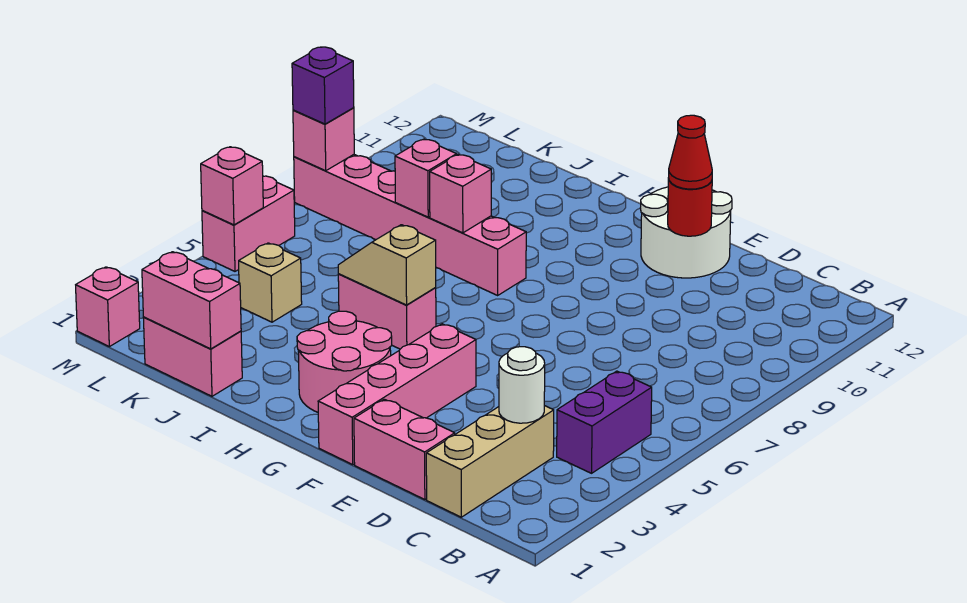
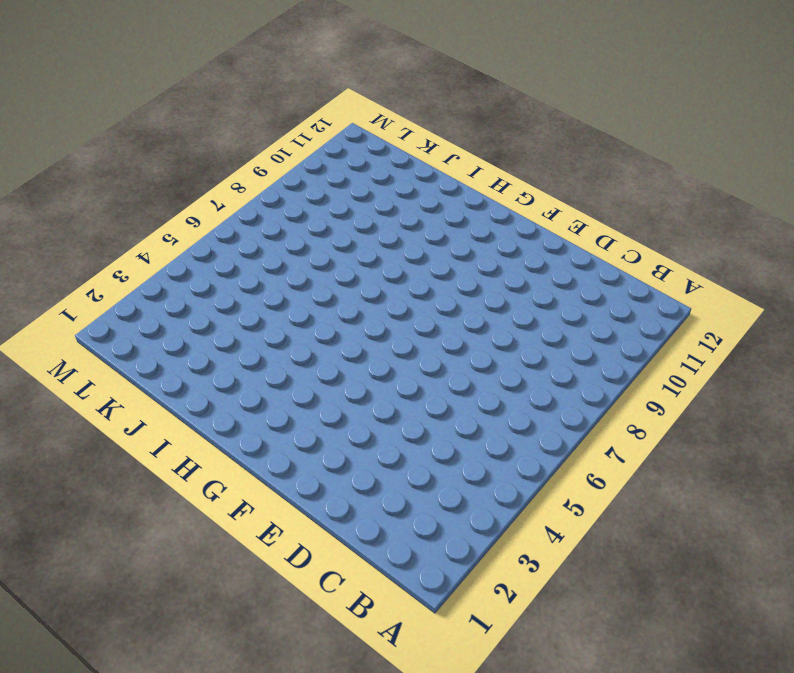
none -> purple brick B4:B5 level 1
none -> tan brick C1:C3 level 1
none -> pink brick D1:E1 level 1

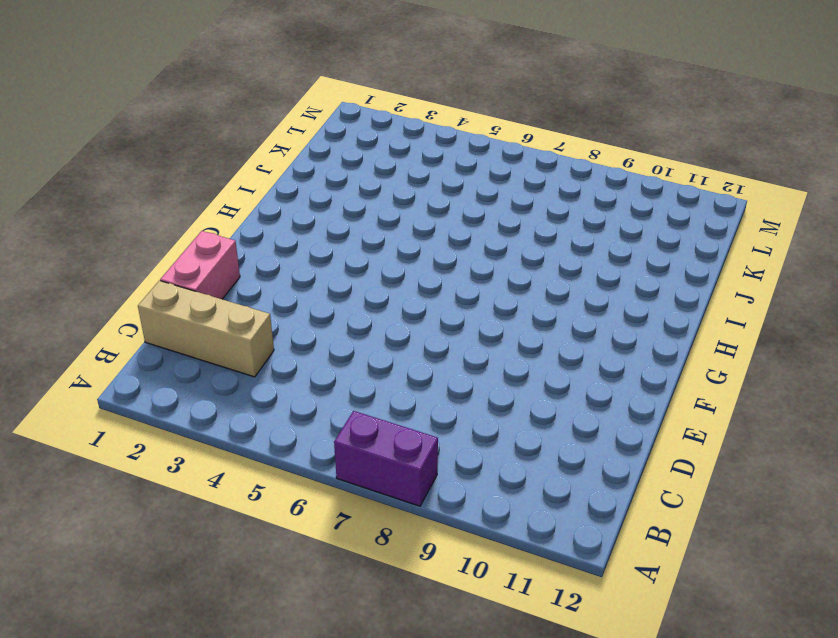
purple brick A7:A8 level 1 -> purple brick B4:B5 level 1
none -> white round brick E11:F12 level 1
none -> pink brick F1:F4 level 1
none -> pink round brick G2:H3 level 1

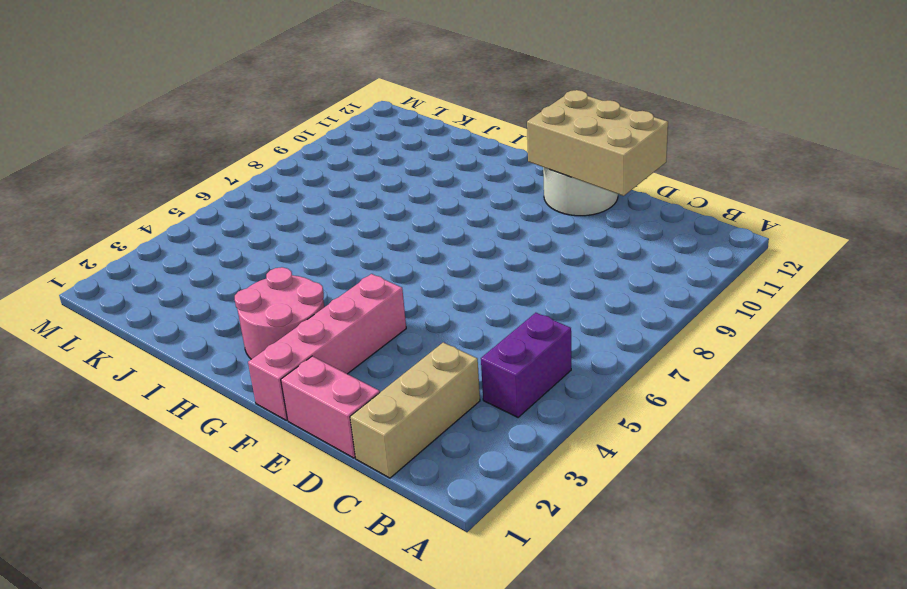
tan brick D11:F12 level 2 -> red round brick E11 level 2
none -> pink brick H5:I5 level 1
none -> pink brick H8:M8 level 1
none -> pink brick J1:K1 level 1

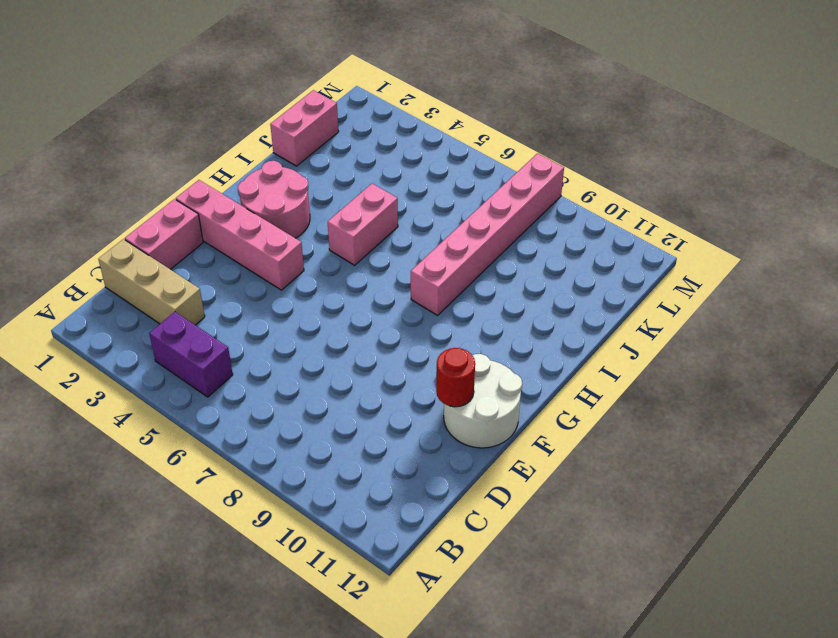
none -> tan brick K4 level 1
none -> pink brick M1 level 1
none -> pink brick M5:M6 level 1

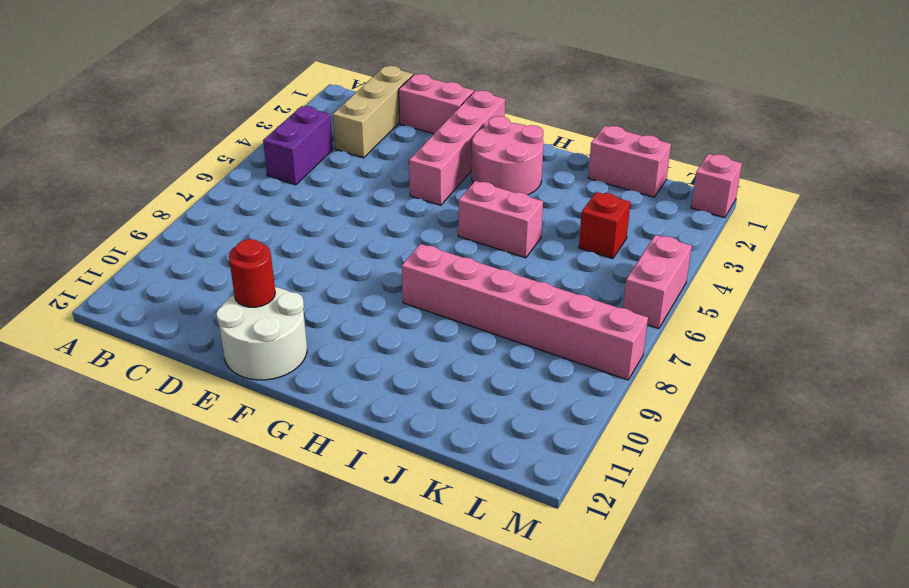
red brick K4 level 1 -> tan brick K4 level 1
none -> white round brick C3 level 2
none -> tan slope H5:I5 level 2 top H
none -> pink brick I8 level 2

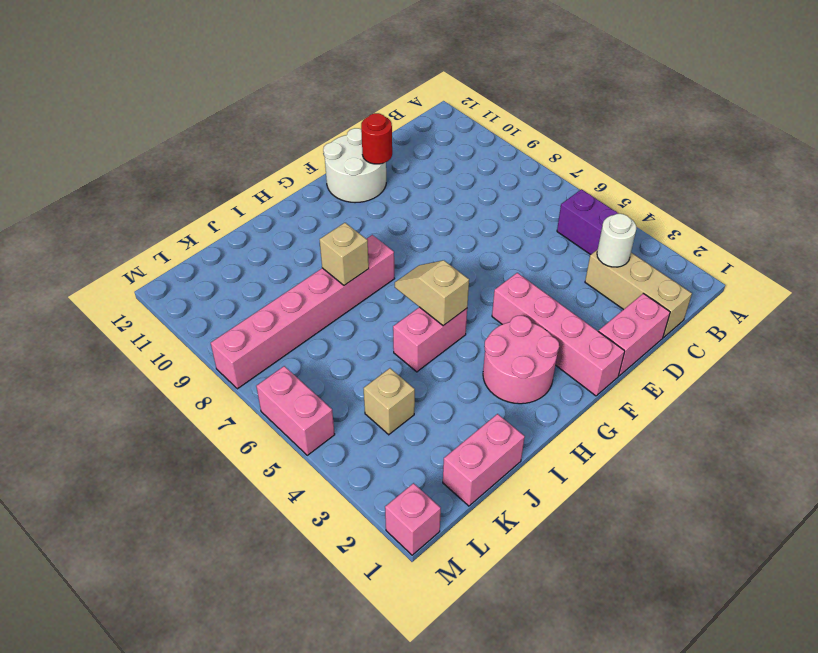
tan slope H5:H6 level 2 top 5 -> tan slope H5:I5 level 2 top H
tan brick I8 level 2 -> pink brick I8 level 2
none -> pink brick J1:K1 level 2
none -> pink brick J8 level 2
none -> pink brick M5 level 2

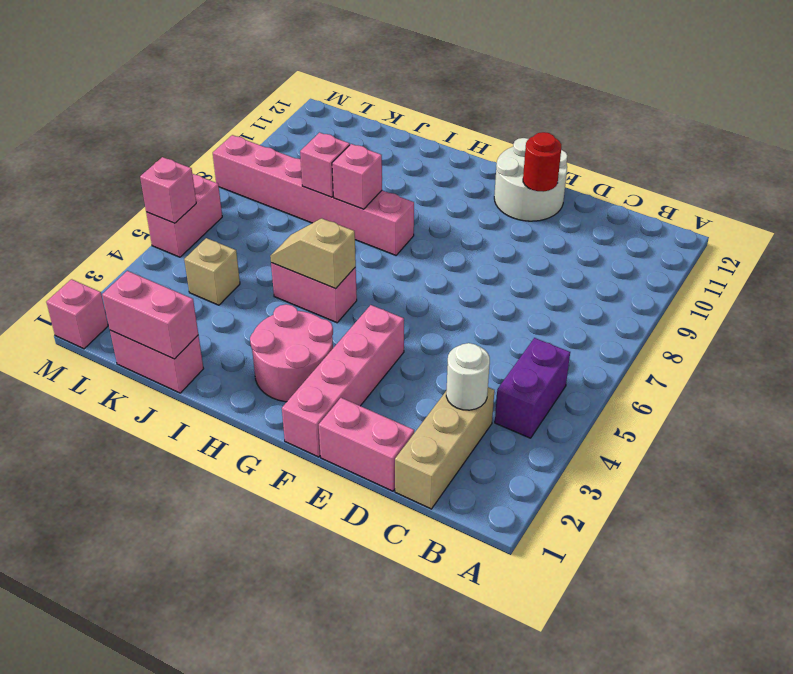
none -> pink brick M8 level 2
none -> red cone E11 level 3
none -> purple brick M8 level 3

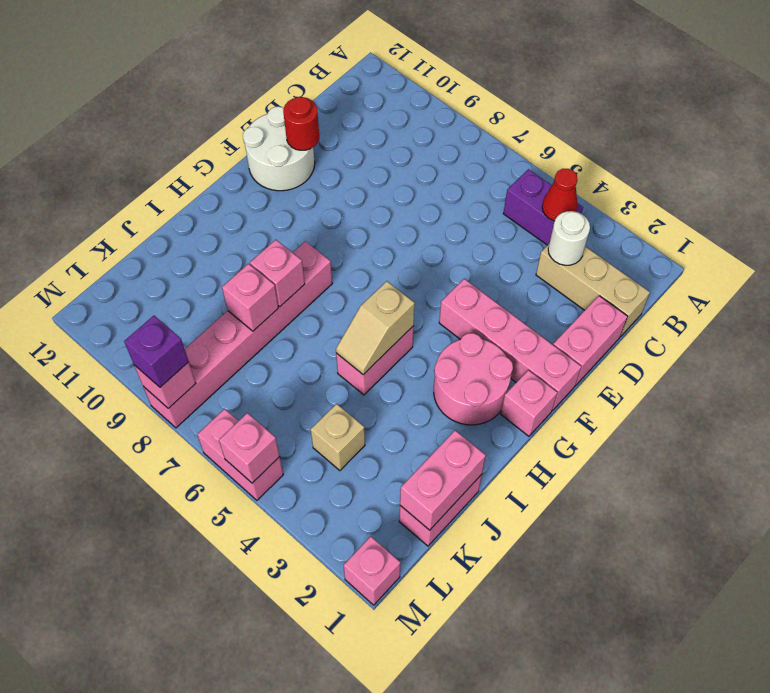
red cone B4 level 2 -> red cone E11 level 3
pink brick G1 level 1 -> none

